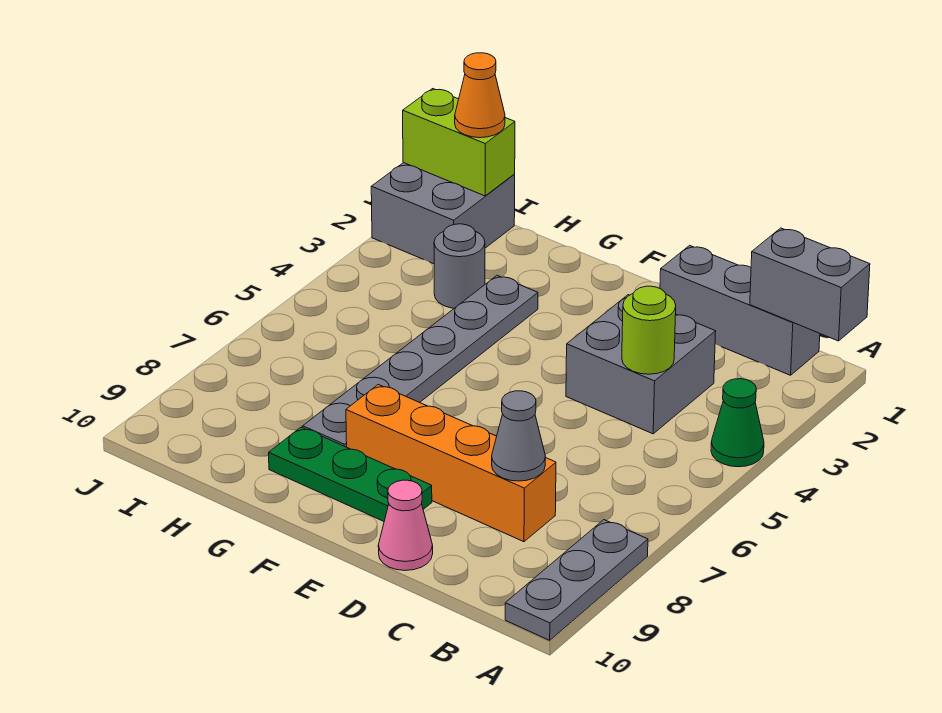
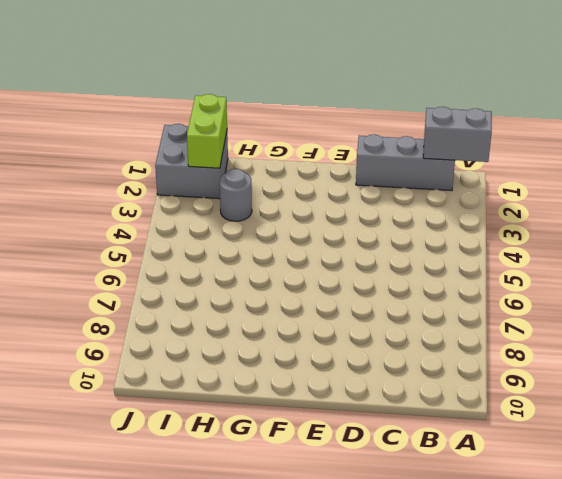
lime brick I1:I2 level 2 -> lime brick I1:J1 level 2
none -> green cone A4 level 1
none -> grey plate A8:A10 level 1
none -> grey brick C3:D4 level 1

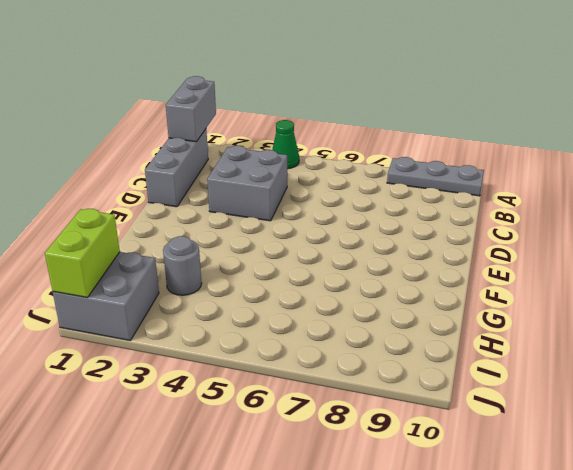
none -> orange brick C8:F8 level 1
none -> pink cone D10 level 1
none -> green plate E9:G9 level 1

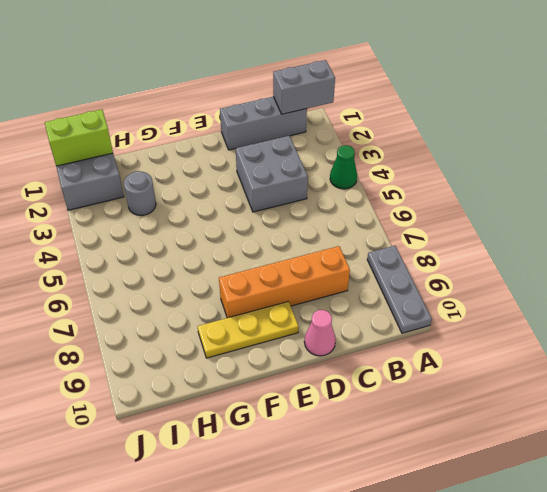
yellow plate E9:G9 level 1 -> green plate E9:G9 level 1
none -> grey plate G3:G8 level 1
none -> lime round brick C4 level 2
none -> grey cone C8 level 2

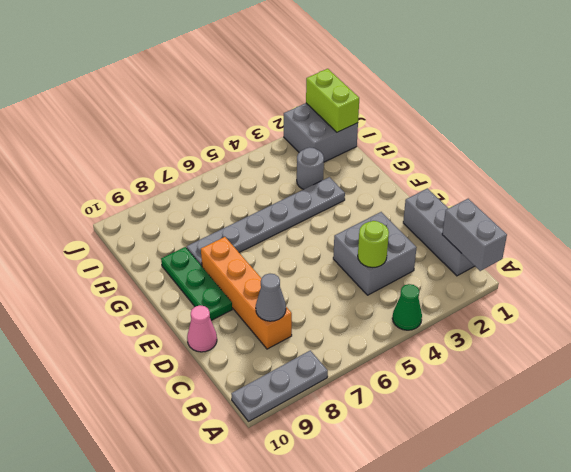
none -> orange cone I1 level 3

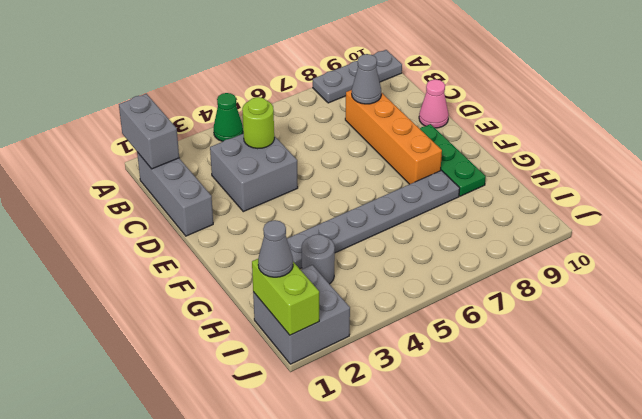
grey cone I1 level 3 -> orange cone I1 level 3

